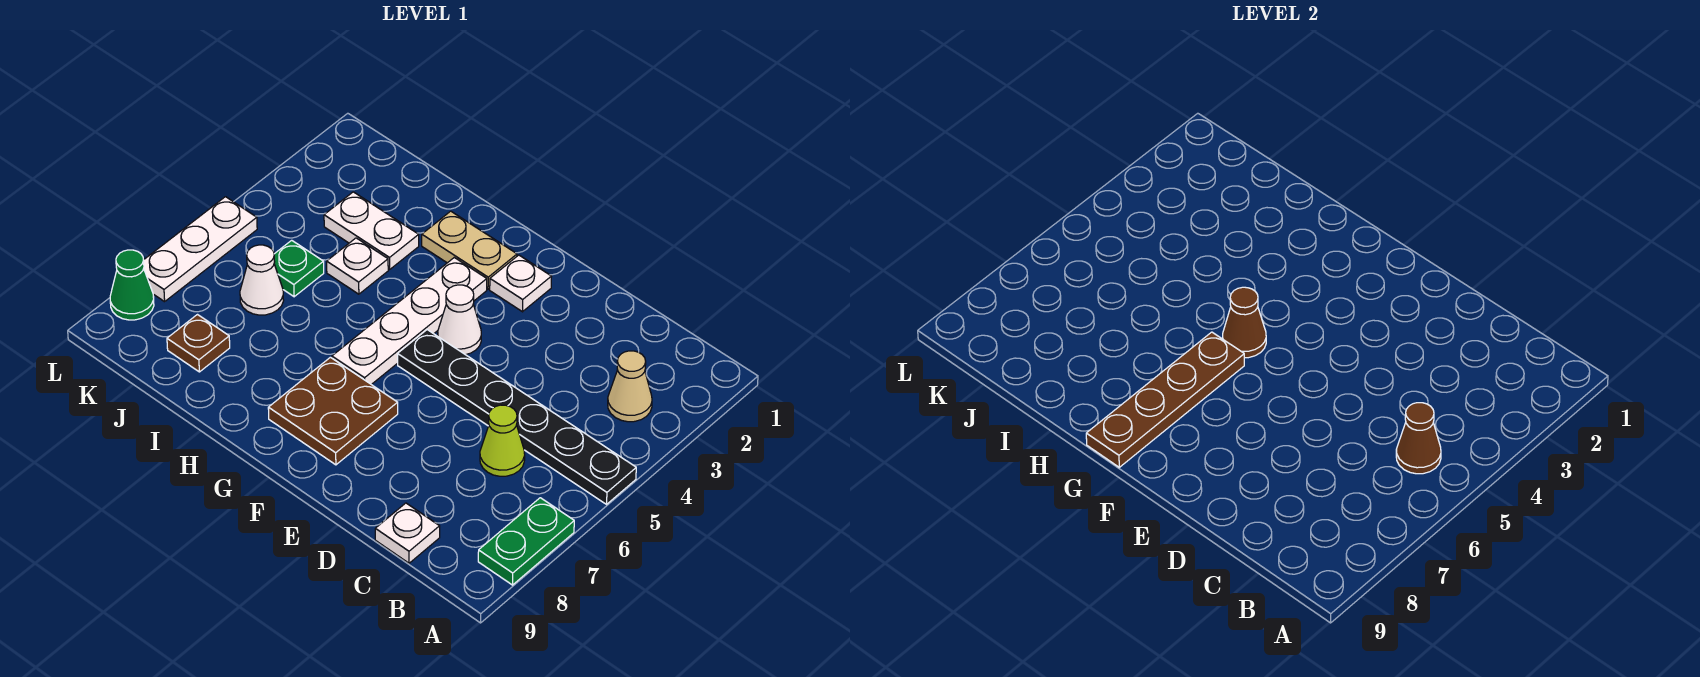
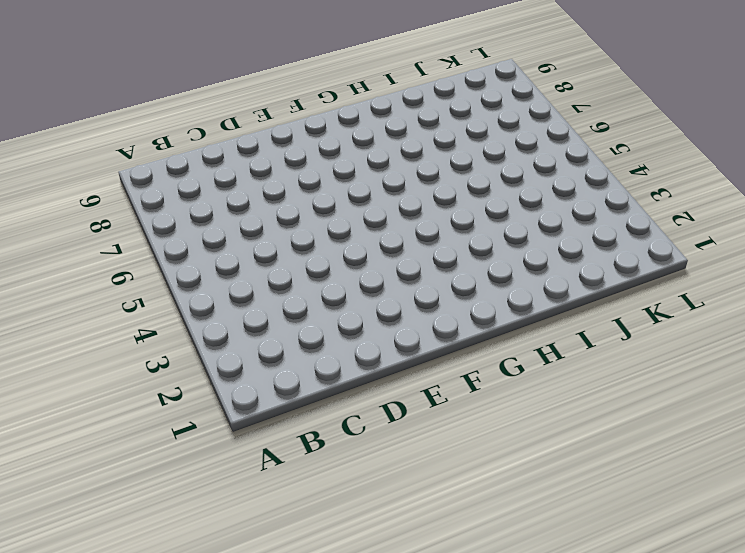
none -> black plate A5:F5 level 1
none -> green plate A7:A8 level 1
none -> tan cone B3 level 1

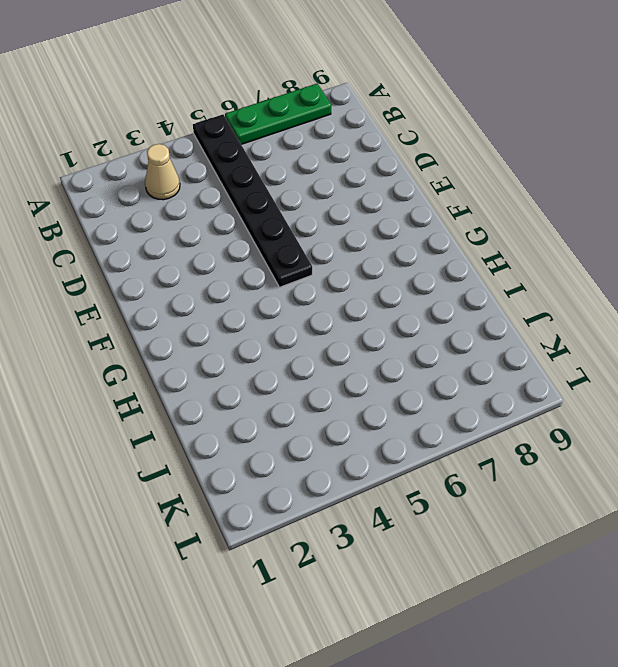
green plate A6:A8 level 1 -> green plate A7:A8 level 1
none -> lime cone C6 level 1
none -> white plate C9 level 1
none -> white plate F2 level 1

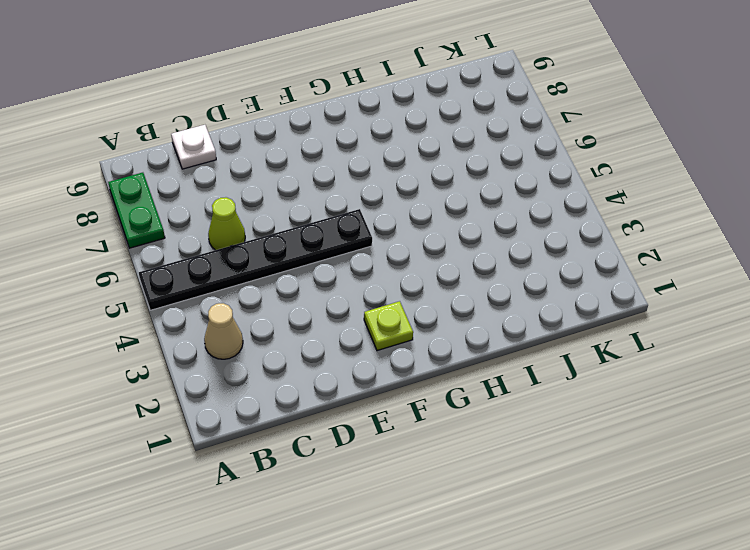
lime plate F2 level 1 -> white plate F2 level 1
none -> white cone F4 level 1
none -> brown plate F7:G8 level 1
none -> tan plate G2:H2 level 1

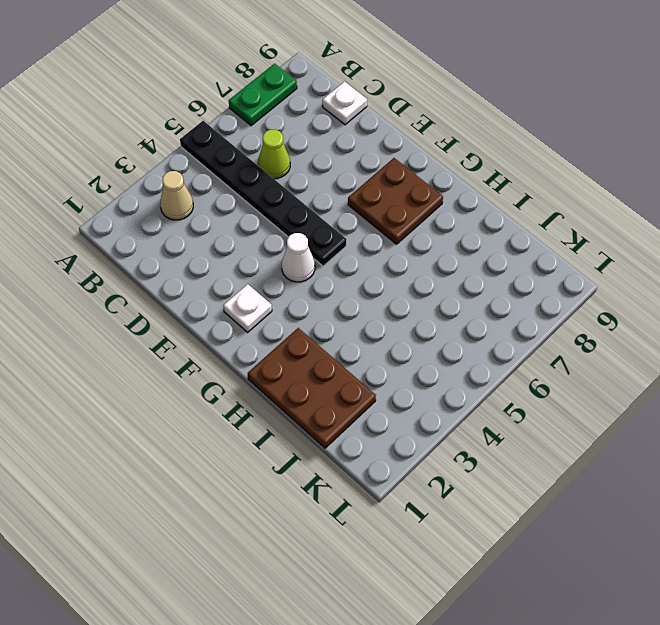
brown plate H1:J2 level 1 -> tan plate G2:H2 level 1
none -> white plate G3:G6 level 1
none -> white plate I3:J3 level 1
none -> white plate I4 level 1

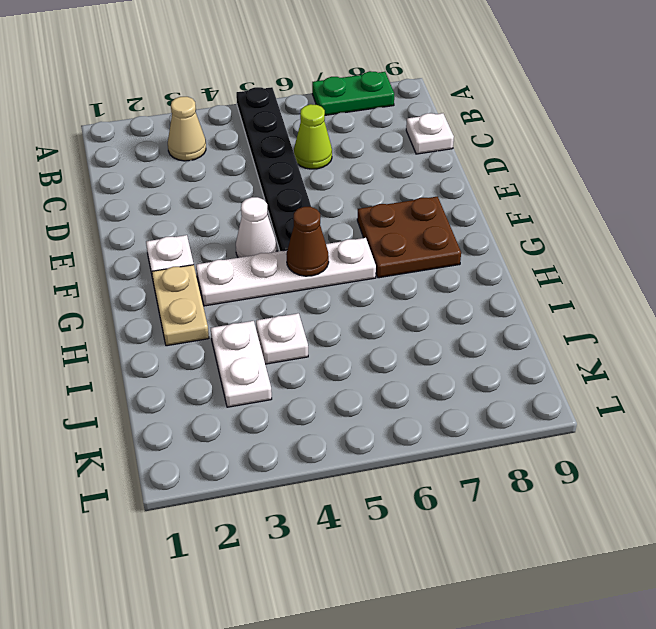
none -> green plate J5 level 1
none -> white cone J6 level 1
none -> brown plate J8 level 1

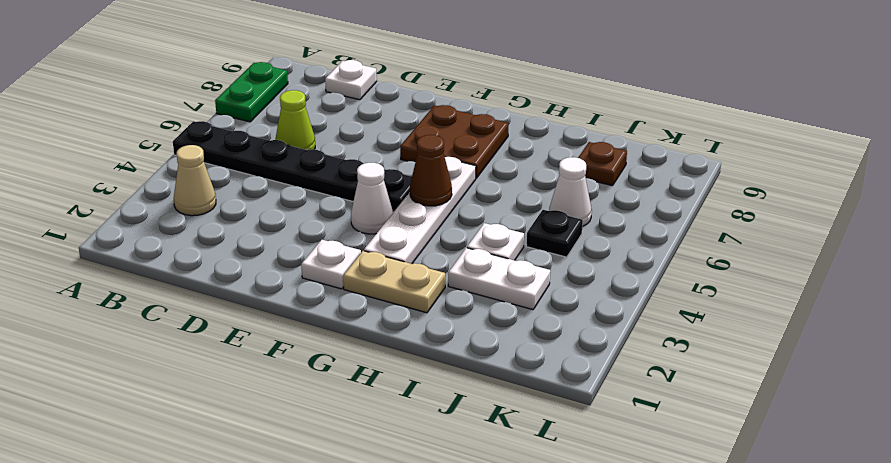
black plate J5 level 1 -> green plate J5 level 1
none -> white plate L5:L7 level 1
none -> green cone L8 level 1
none -> brown cone B5 level 2

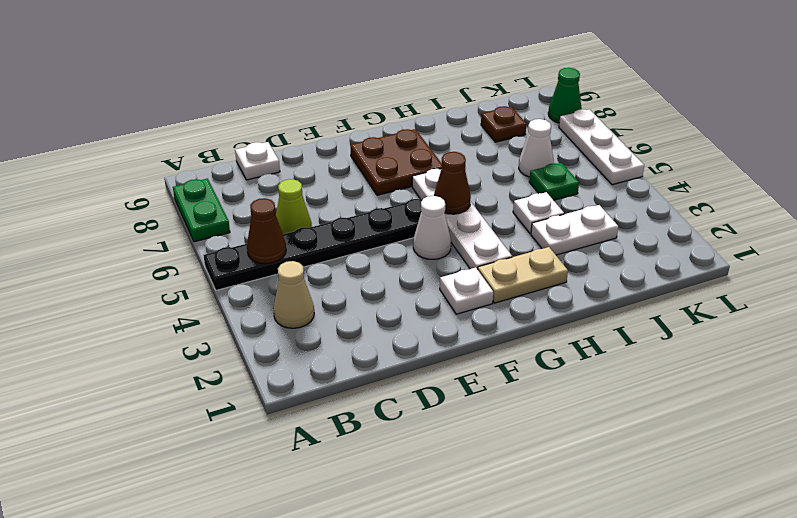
none -> brown plate G6:G9 level 2

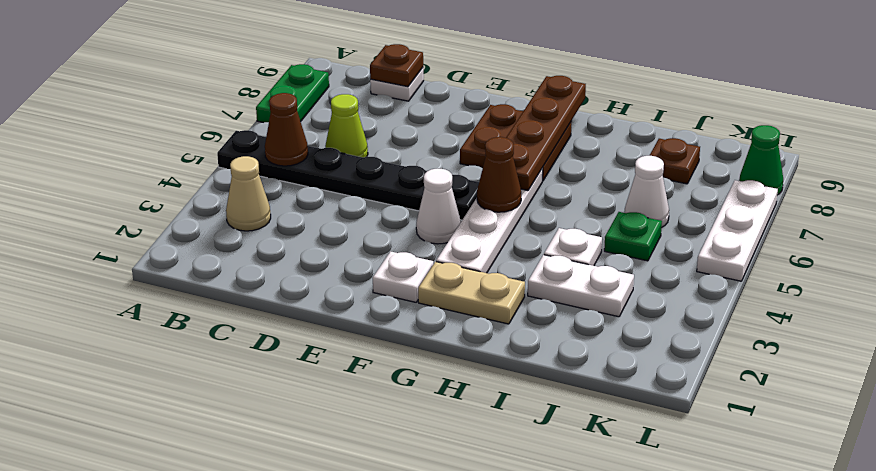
brown plate C9 level 2 -> none

